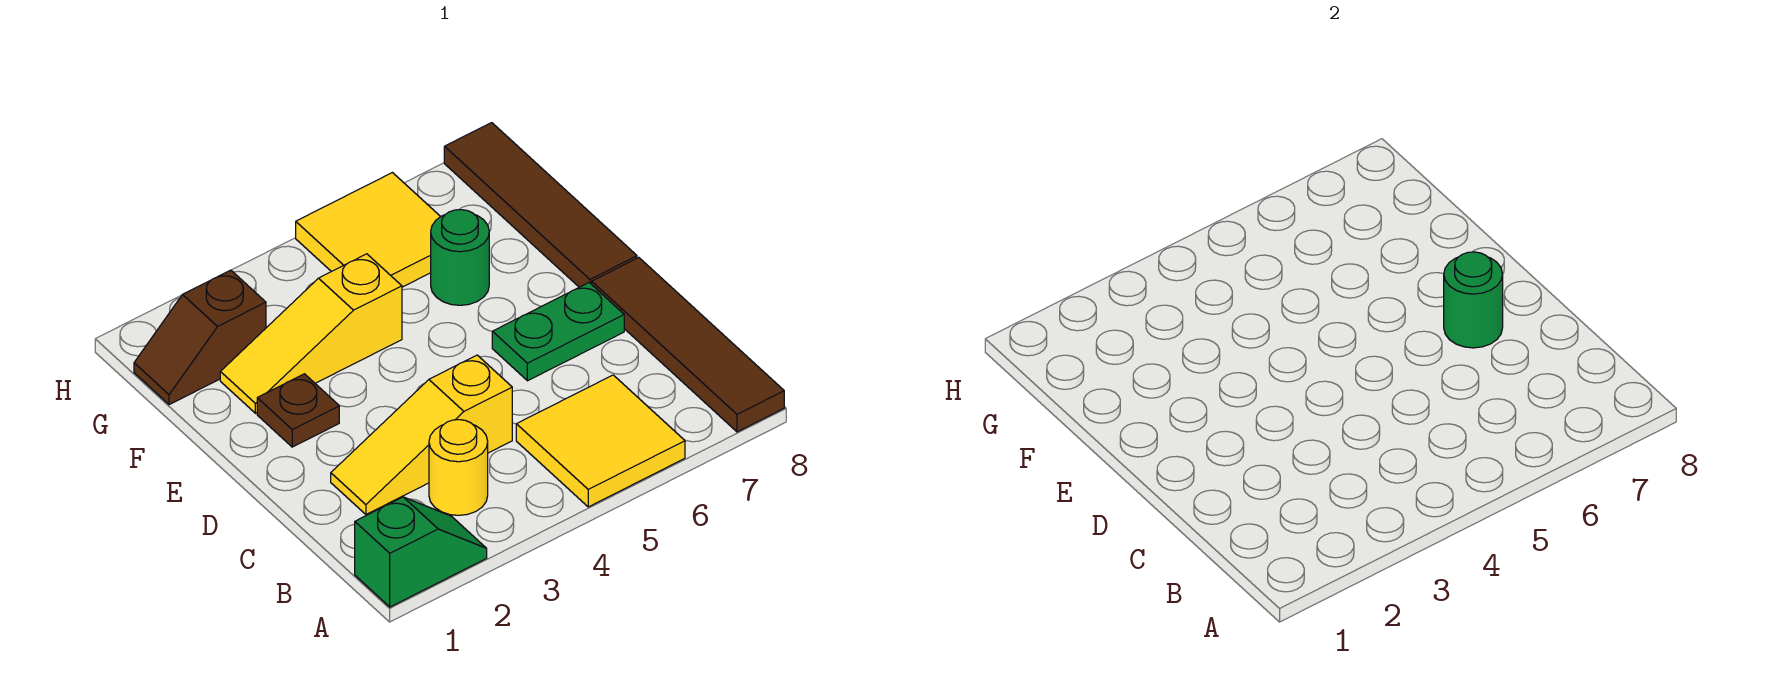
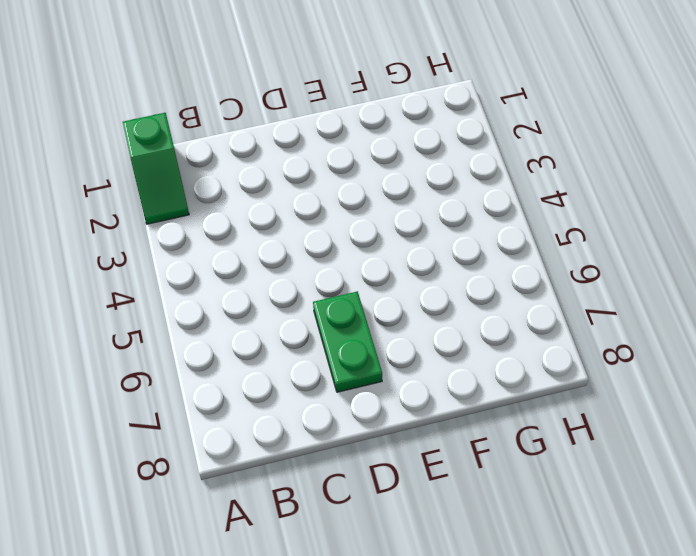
none -> yellow tile A5:B6 level 1
none -> brown tile A8:D8 level 1
none -> yellow round brick B3 level 1

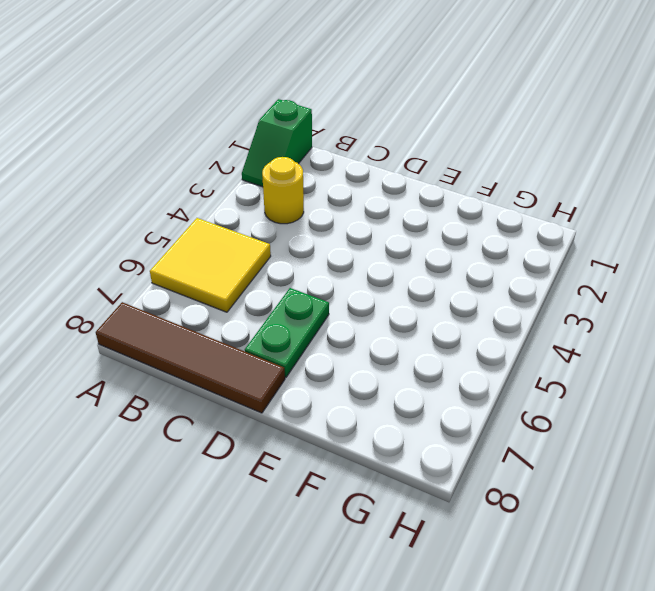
none -> yellow slope C2:C4 level 1 top 4
none -> brown plate E2 level 1
none -> brown tile E8:H8 level 1

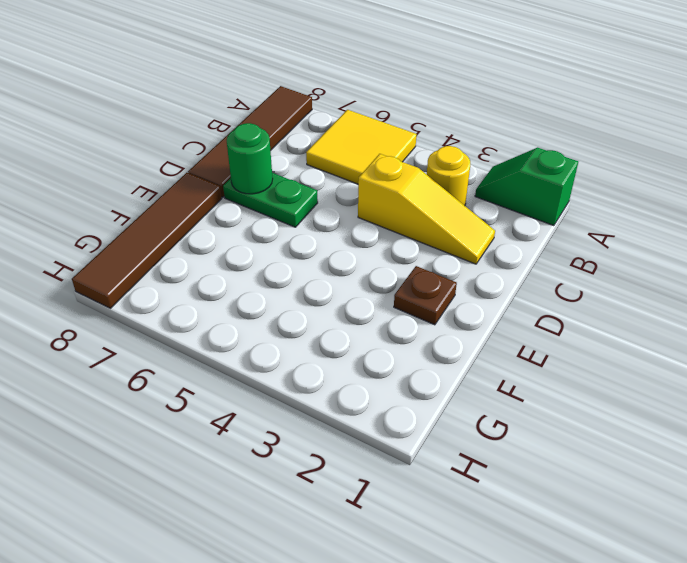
none -> yellow slope F2:F4 level 1 top 4
none -> green round brick F6 level 1
none -> brown slope G1:G2 level 1 top 2

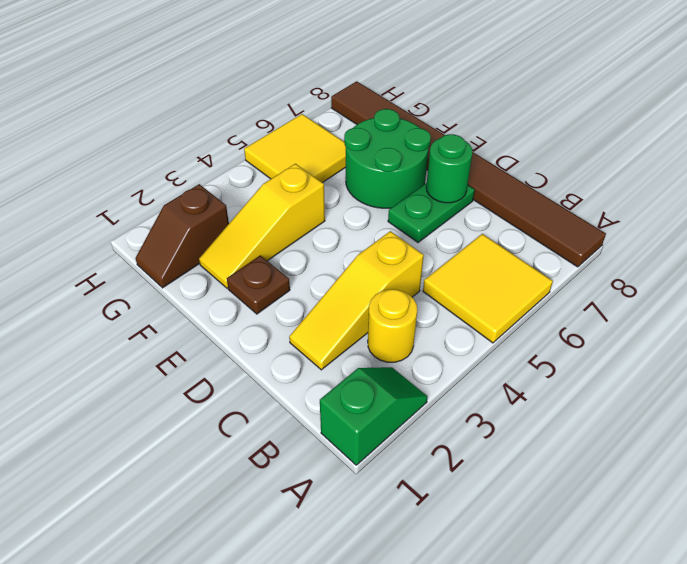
green round brick E6:F7 level 1 -> green round brick F6 level 1

